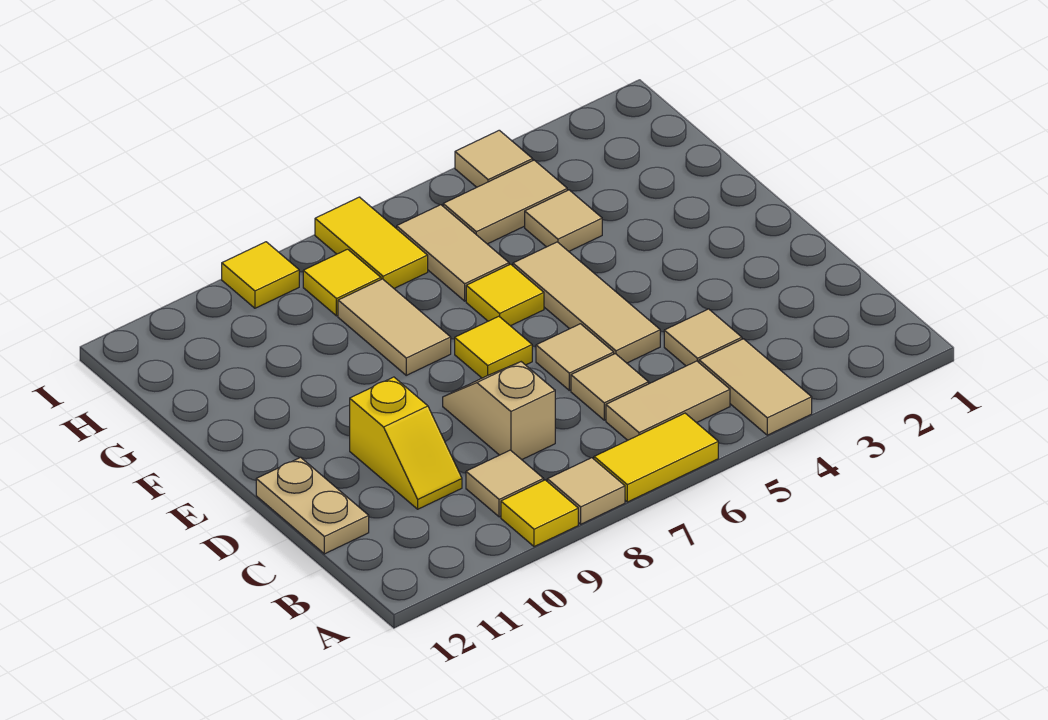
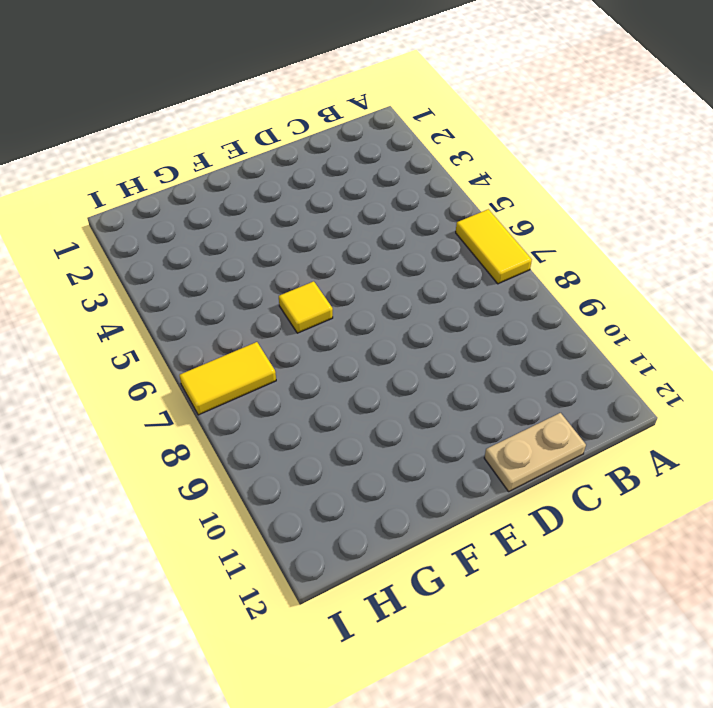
none -> tan tile A4:B4 level 1
none -> tan tile A8 level 1
none -> yellow tile A9 level 1

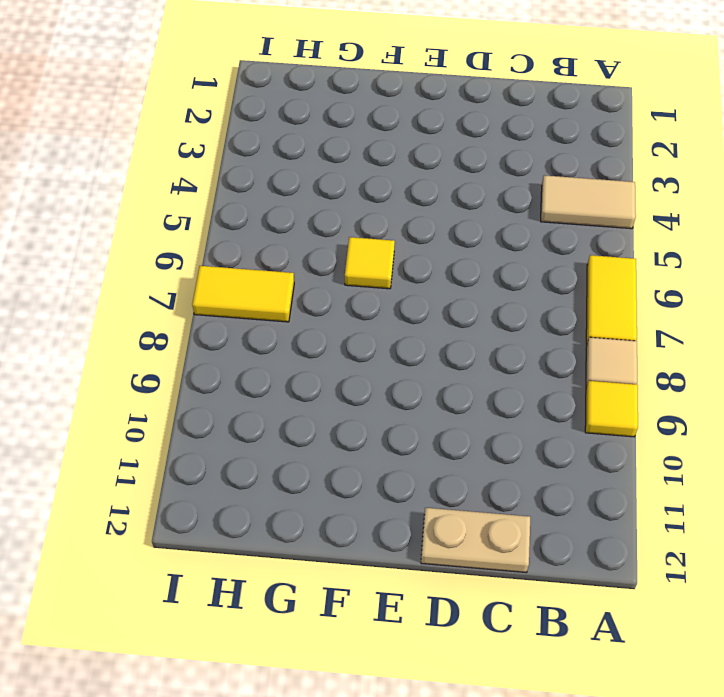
none -> tan tile B5:B6 level 1
none -> tan tile B9 level 1
none -> tan tile C4 level 1

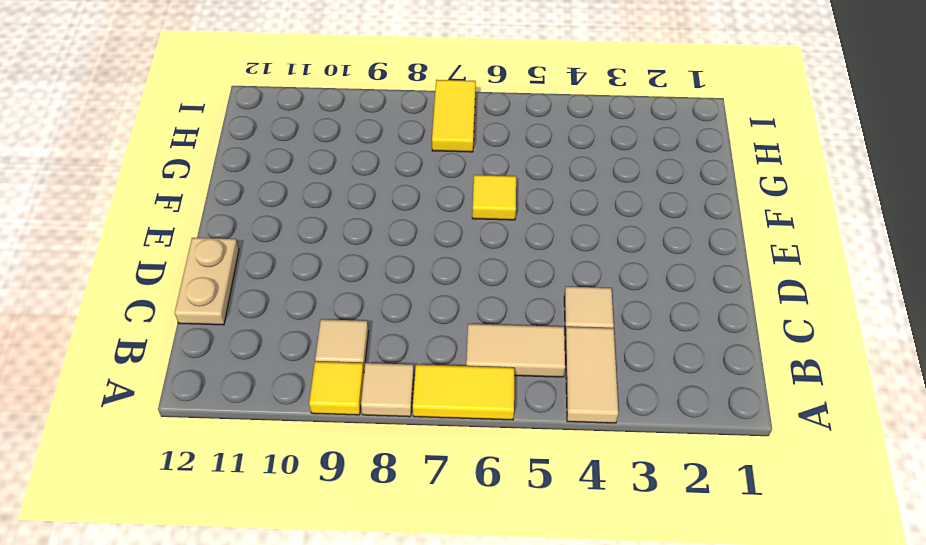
none -> tan tile C6 level 1
none -> tan slope C8:D8 level 1 top C
none -> yellow slope C10:D10 level 1 top D

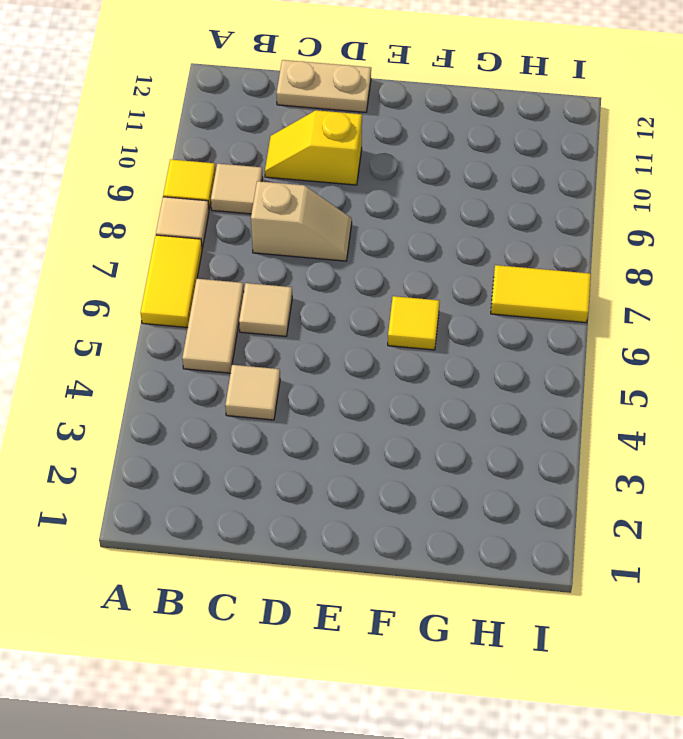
none -> tan tile A4:B4 level 1
none -> tan tile D5:F5 level 1
none -> tan tile D6 level 1

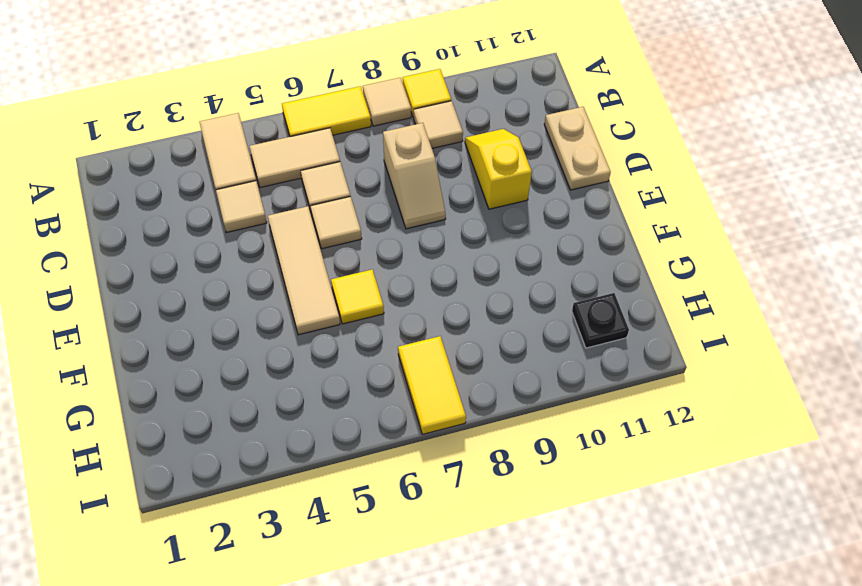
black plate H11 level 1 -> none
none -> yellow tile E7 level 1
none -> tan tile F8:G8 level 1
none -> tan tile G4 level 1

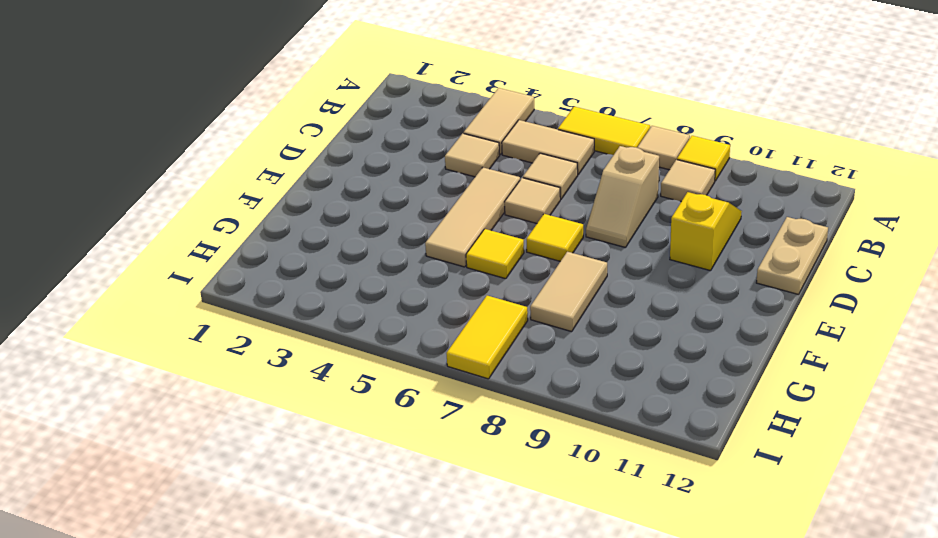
none -> tan tile G4 level 1
none -> tan tile G6:H6 level 1
none -> tan tile H4:H5 level 1

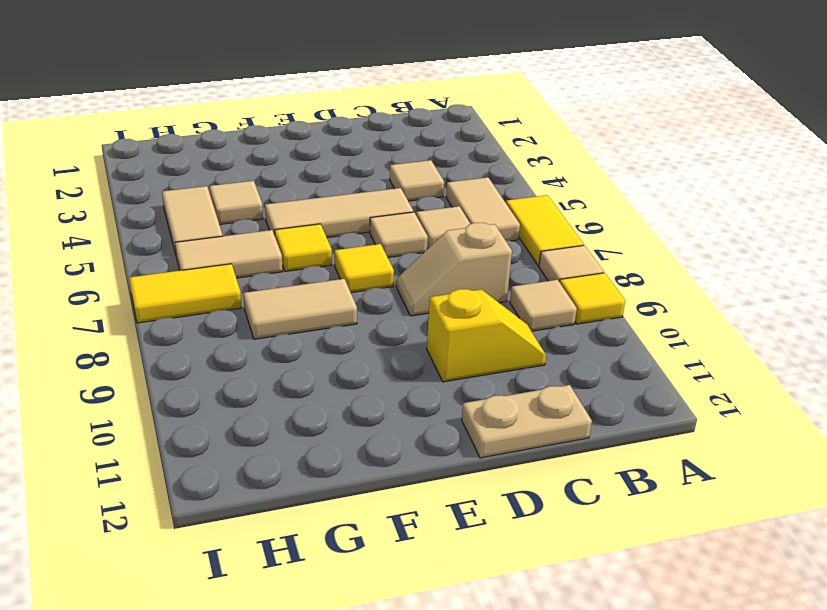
none -> tan tile A4:B4 level 1
none -> yellow tile H8 level 1
none -> tan tile I4 level 1

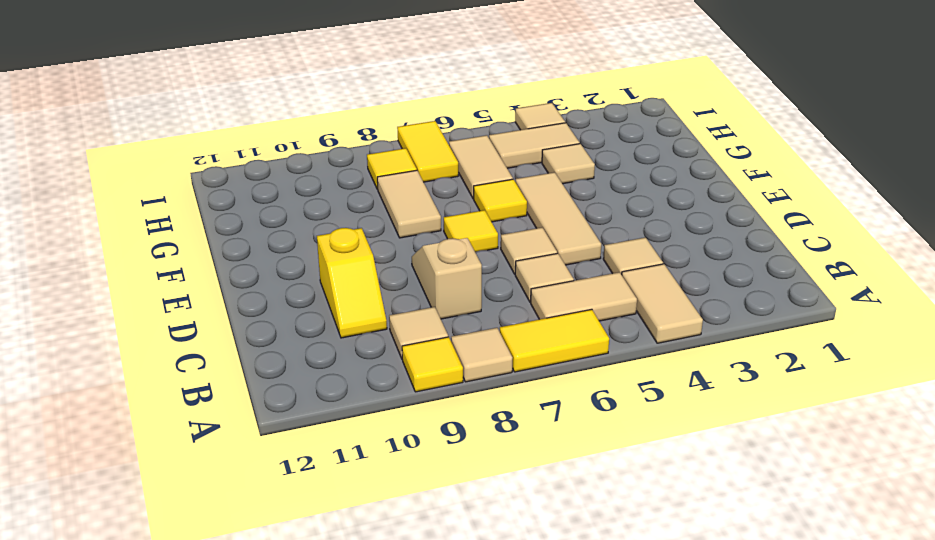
none -> tan plate C12:D12 level 1
none -> yellow tile I9 level 1

